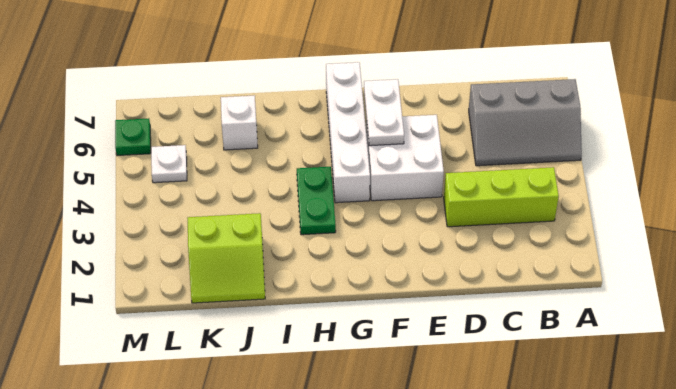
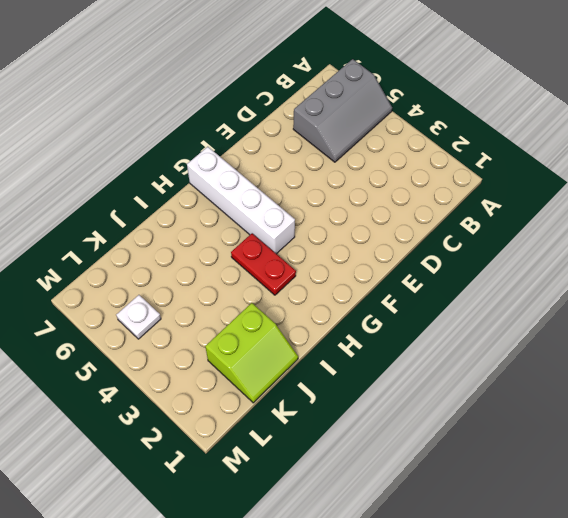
red plate H3:H4 level 1 -> green plate H3:H4 level 1
none -> lime brick B3:D3 level 1
none -> white brick E4:F5 level 1

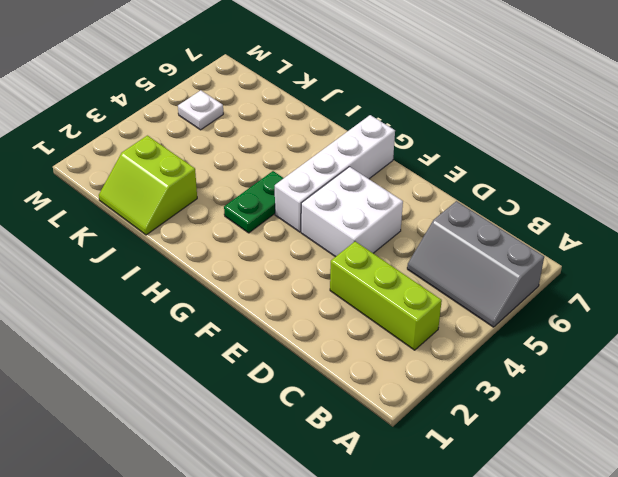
none -> white brick J6 level 1
none -> green plate M6 level 1

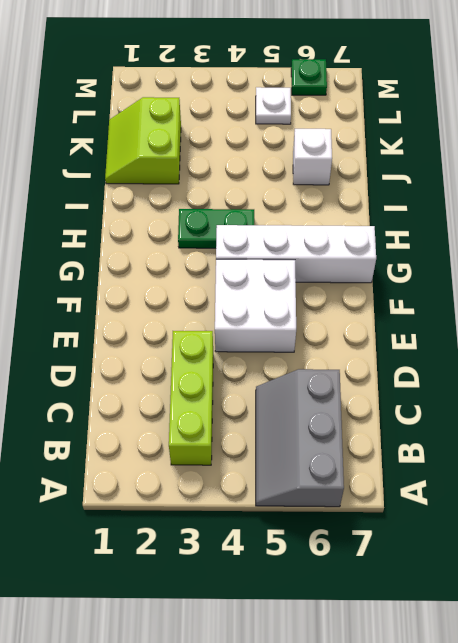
none -> white plate F5:F6 level 2

